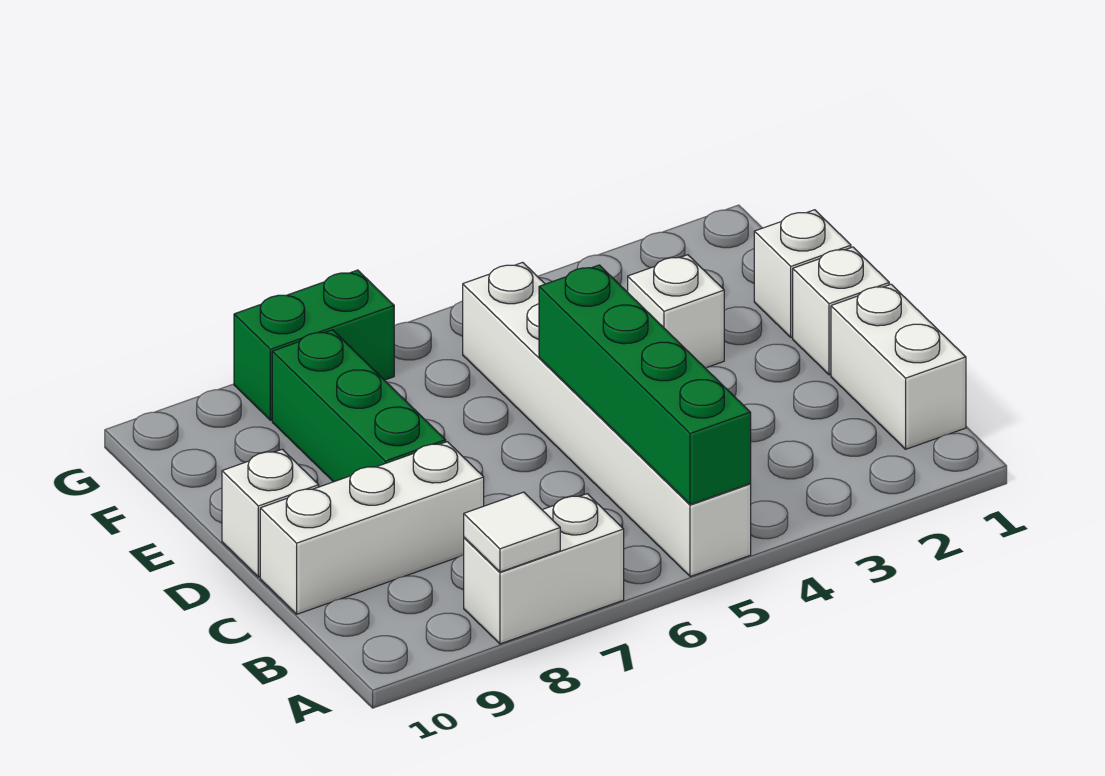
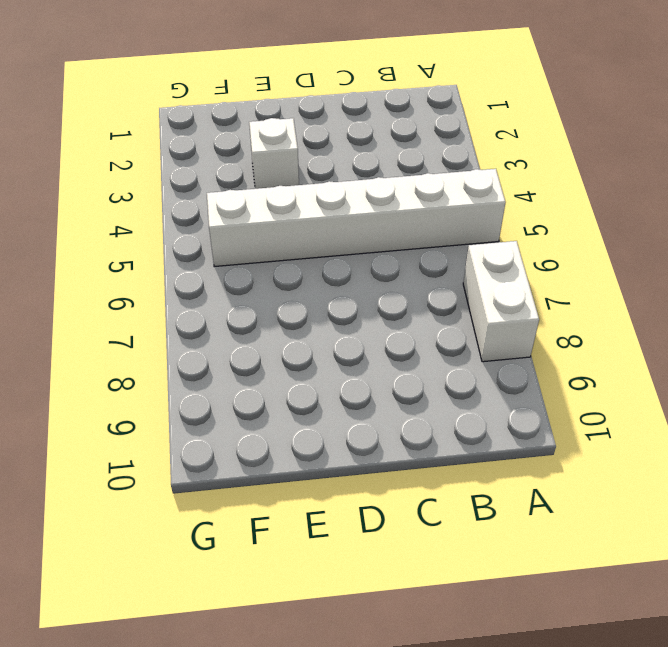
none -> white brick B1:C1 level 1
none -> white brick C8:C10 level 1
none -> white brick D1 level 1

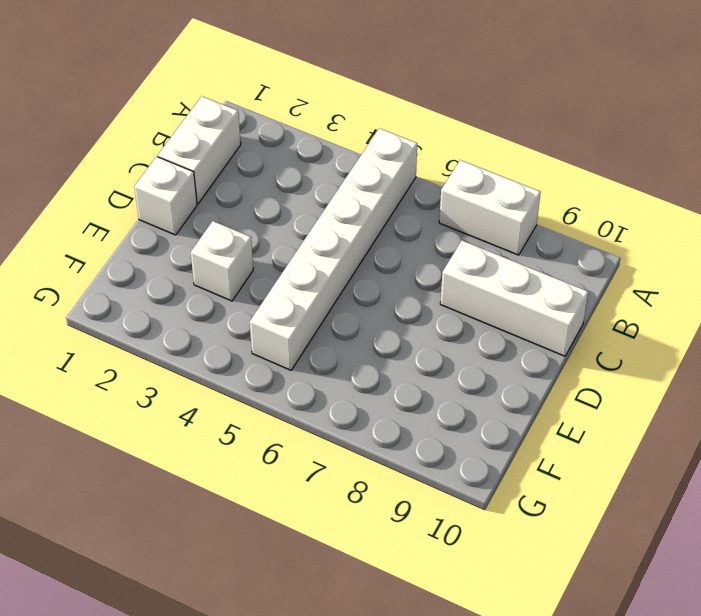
none -> green brick D8:F8 level 1
none -> white brick D10 level 1
none -> white brick E1 level 1

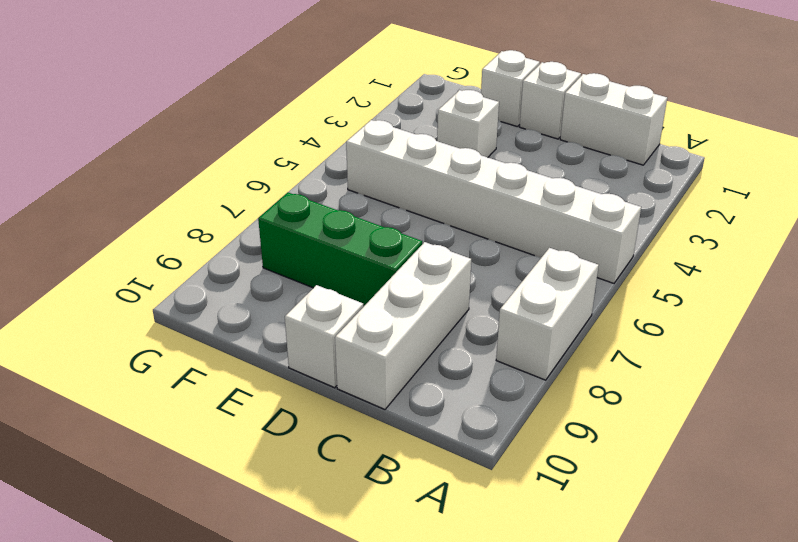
none -> green brick G7:G8 level 1
none -> green brick A5:D5 level 2
none -> white tile A8 level 2

